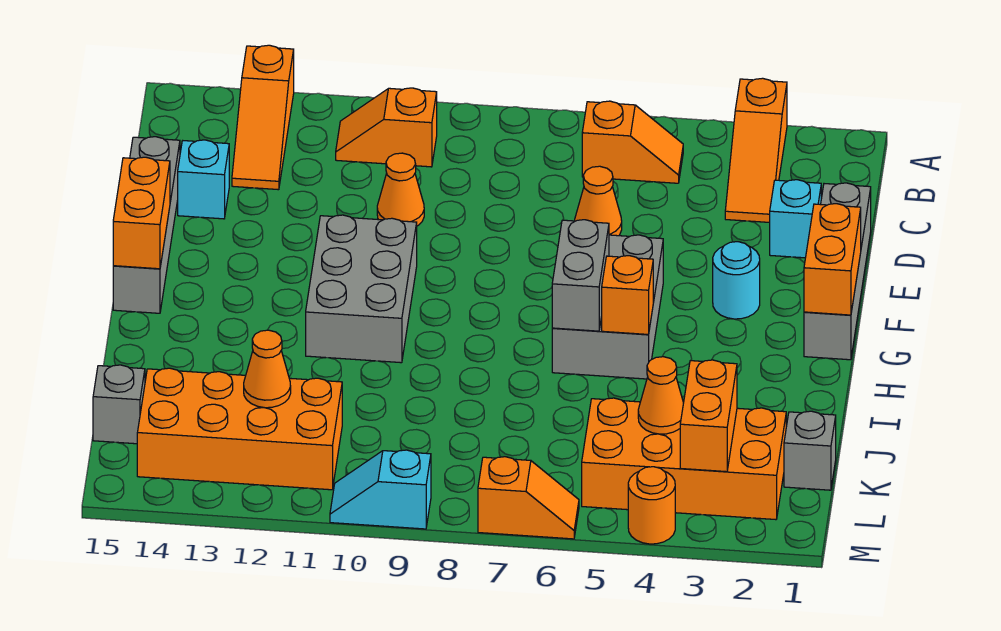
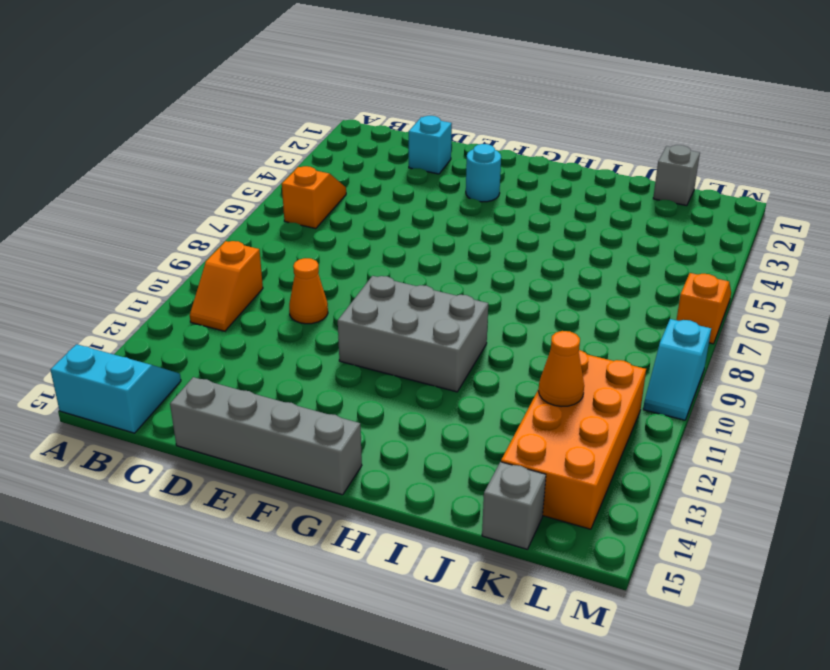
cyan slope A14:B15 level 1 top 15 -> none
none -> orange slope A3:C3 level 1 top A
none -> orange slope A13:C13 level 1 top A
none -> grey brick D1:G1 level 1

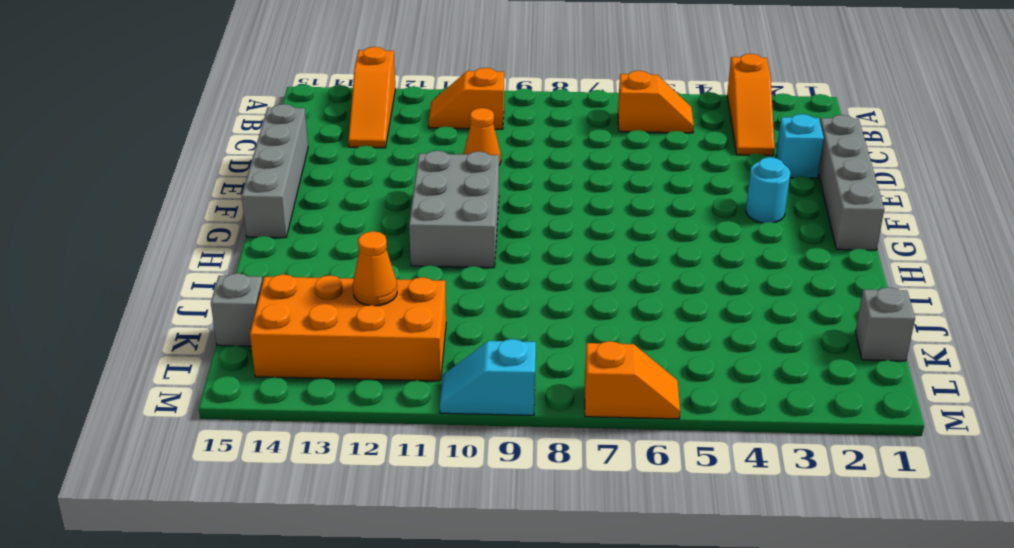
none -> orange cone D6 level 1
none -> cyan brick D14 level 1
none -> grey brick F5:H6 level 1

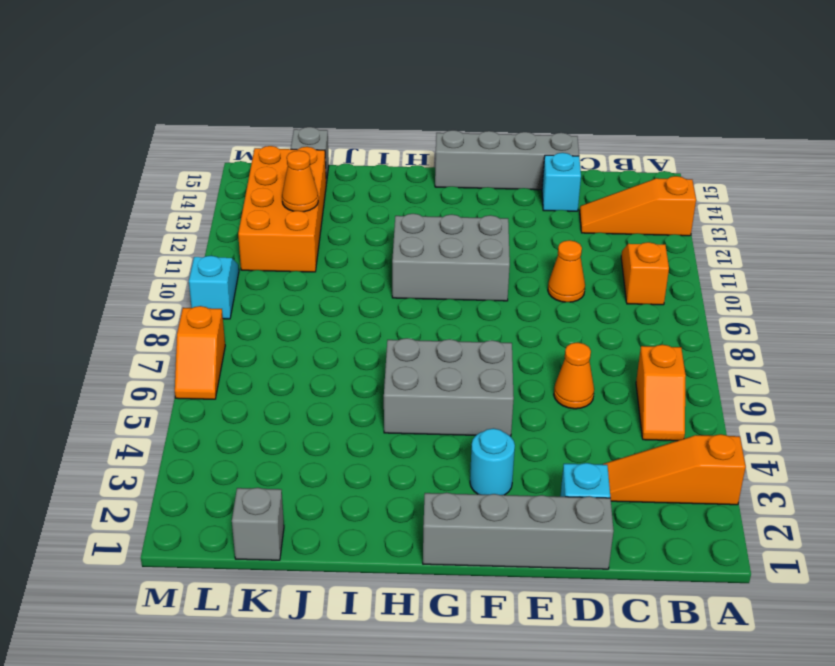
none -> orange brick K2:L5 level 1
none -> orange round brick M4 level 1
none -> orange brick F1:G1 level 2

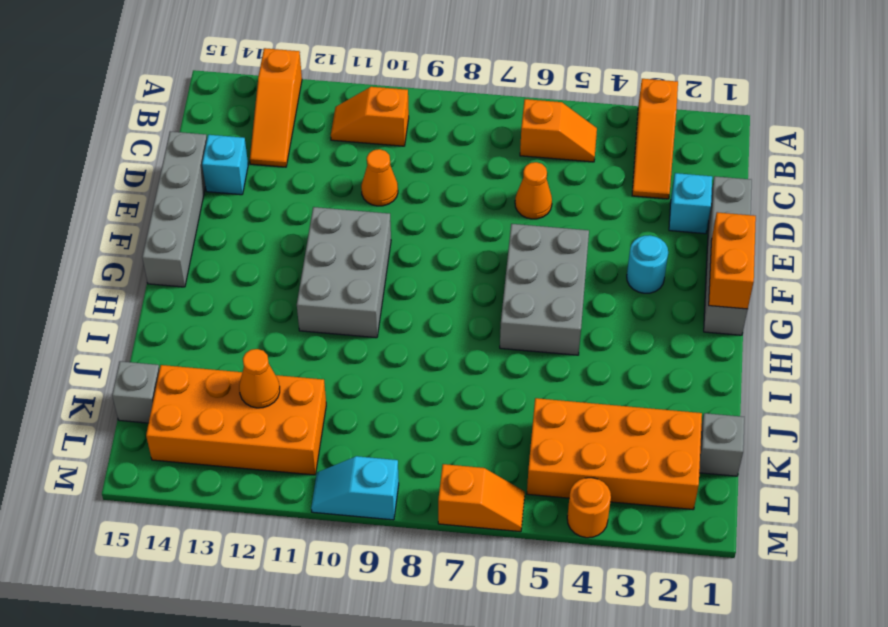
none -> orange brick F15:G15 level 2
none -> grey brick G6:H6 level 2
none -> orange brick H5 level 2

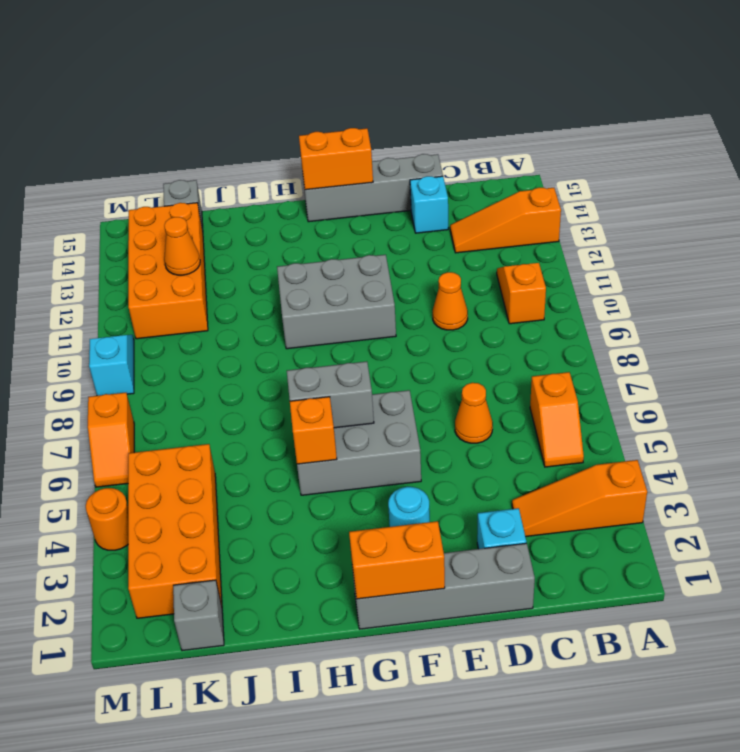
none -> orange brick K3:L3 level 2
none -> orange cone K4 level 2

